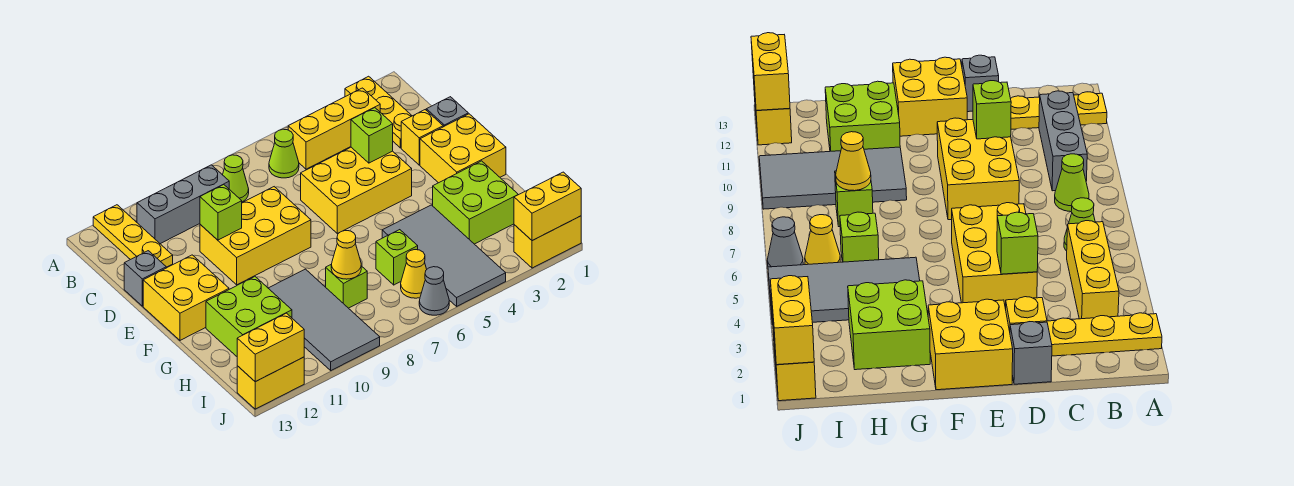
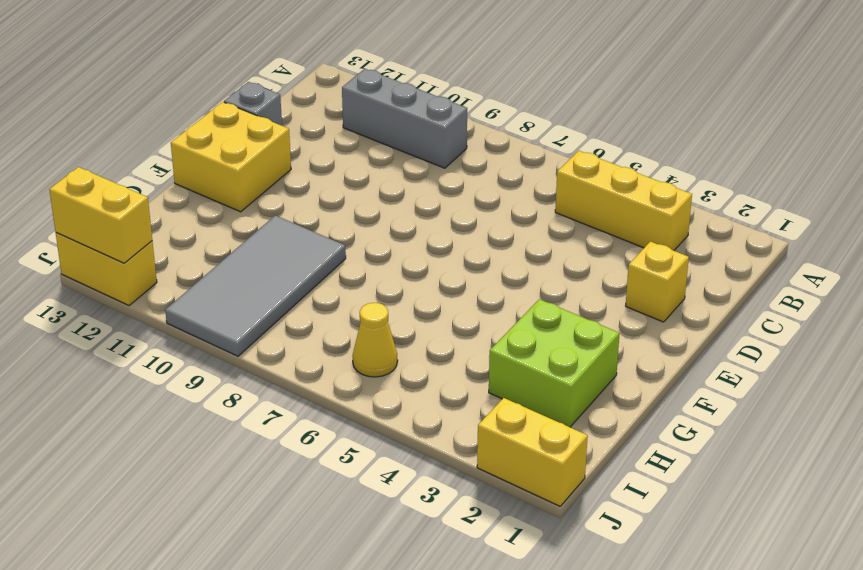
none -> yellow plate A2:C2 level 1
none -> yellow plate A12:C12 level 1
none -> lime cone B6 level 1

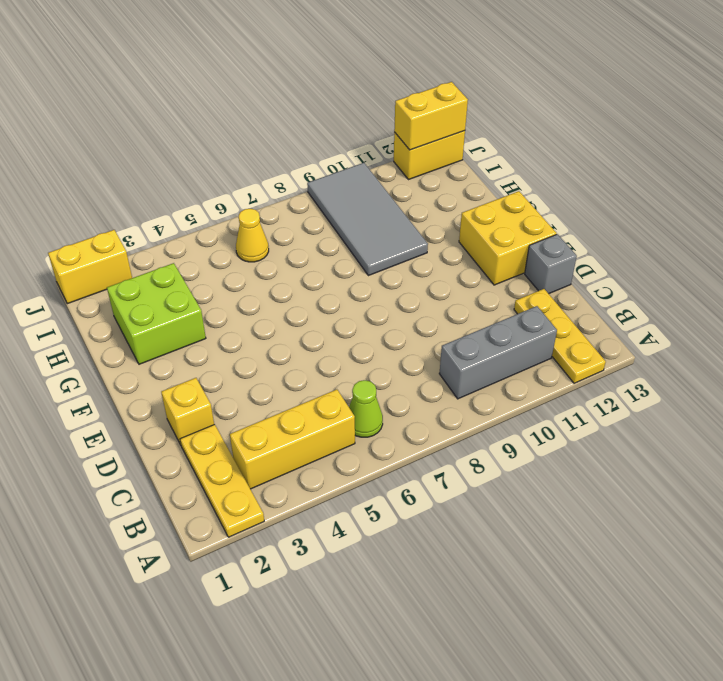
none -> lime cone B8 level 1
none -> grey brick D1 level 1
none -> yellow brick D4:E6 level 1

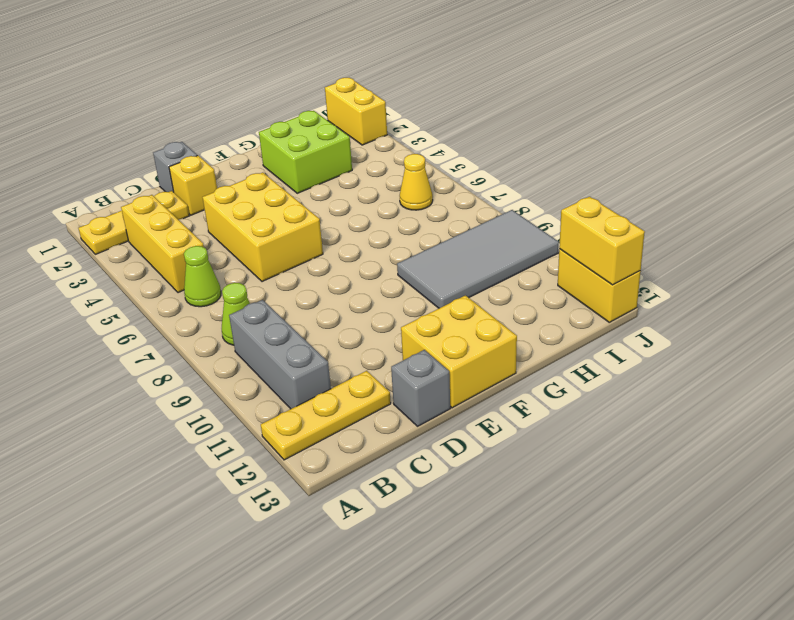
none -> yellow brick D8:E10 level 1
none -> yellow brick E1:F2 level 1
none -> grey tile G4:J5 level 1

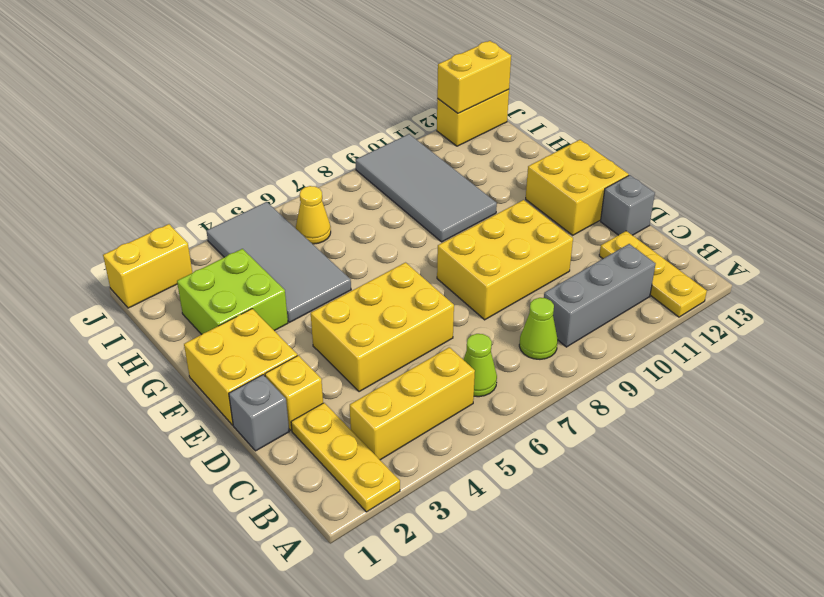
none -> lime brick G11:H12 level 1
none -> lime brick H6 level 1
none -> lime brick H8 level 1

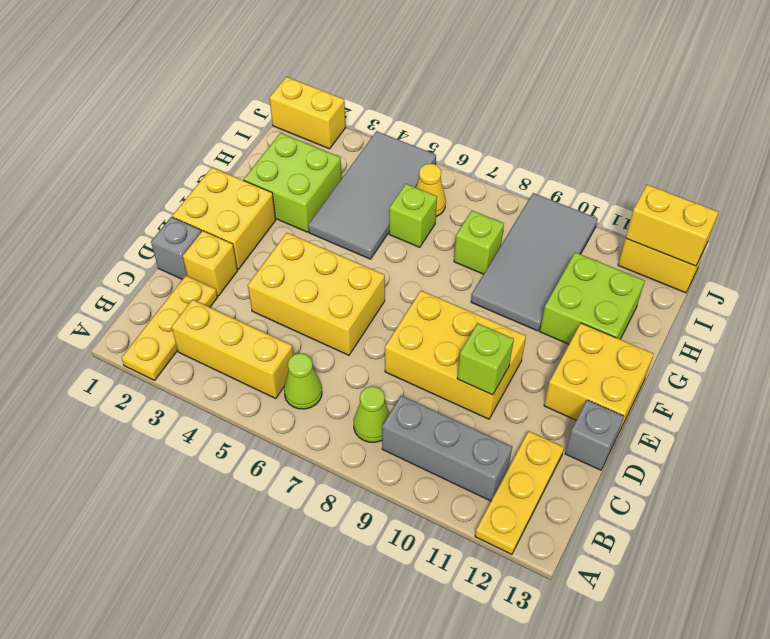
none -> grey cone J6 level 1
none -> lime brick D4 level 2
none -> yellow cone H8 level 2

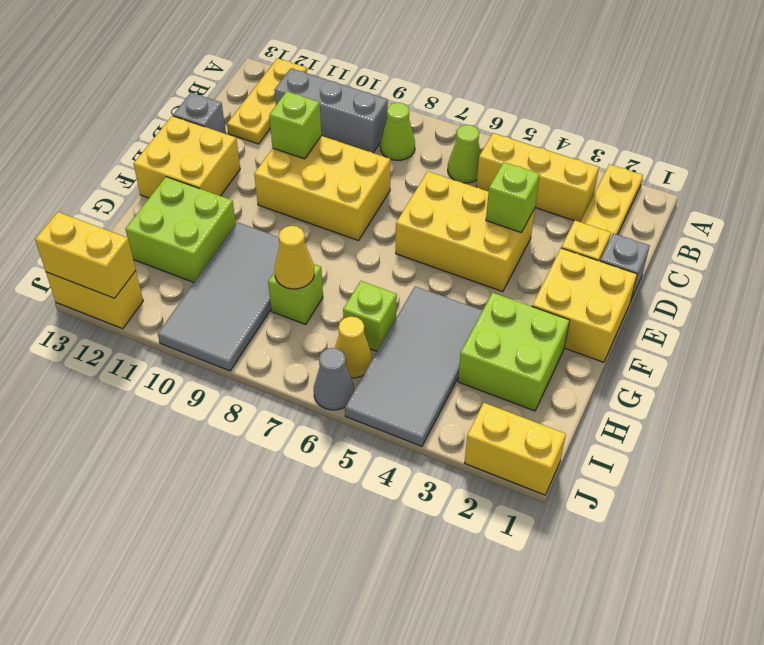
none -> yellow brick J1:J2 level 2

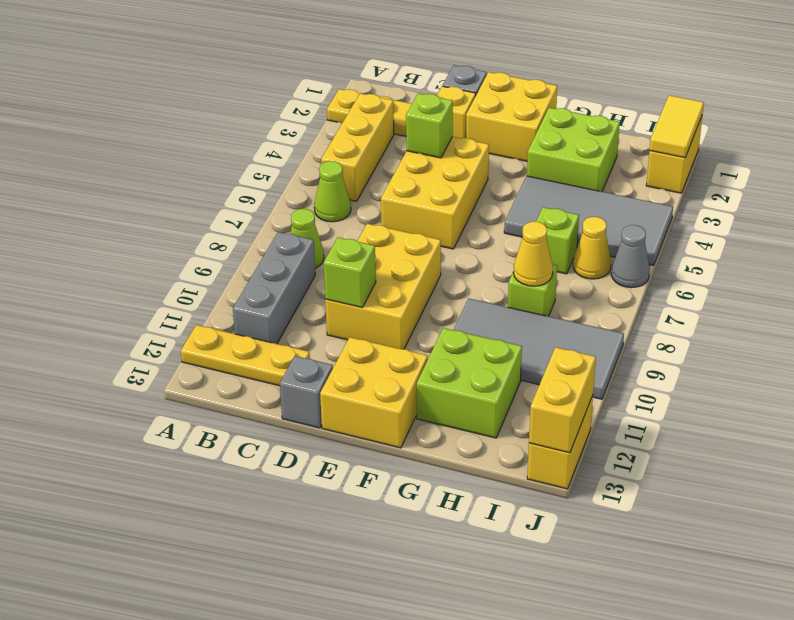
yellow tile J1:J2 level 2 -> yellow brick J1:J2 level 2

